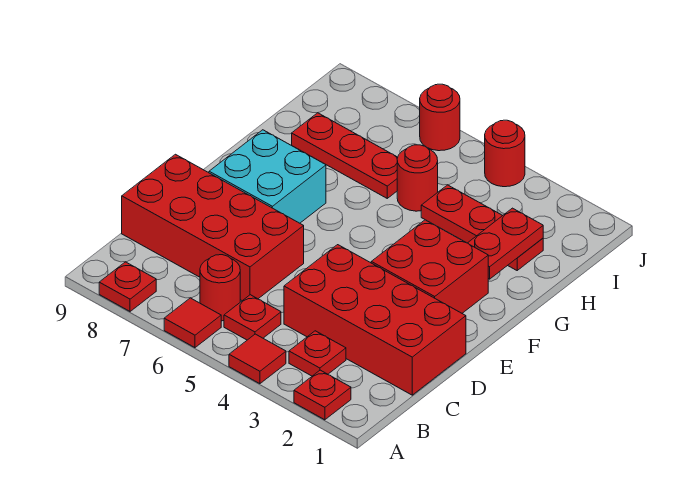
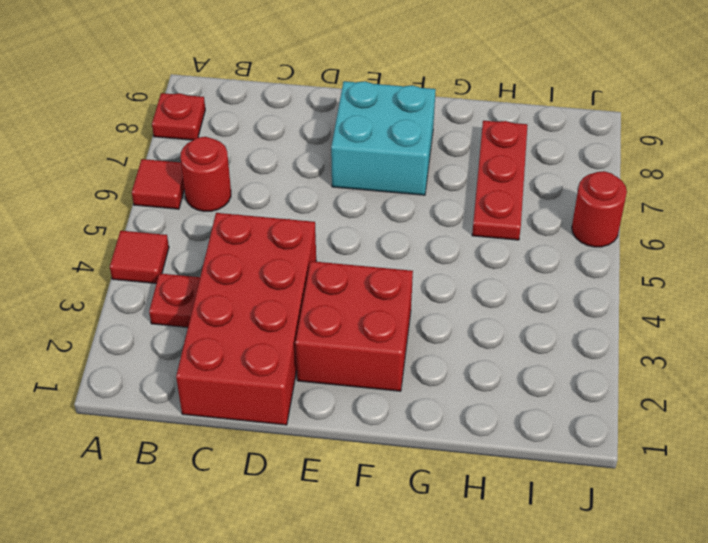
none -> red plate A2 level 1
none -> red plate B5 level 1
none -> red brick C6:D9 level 1

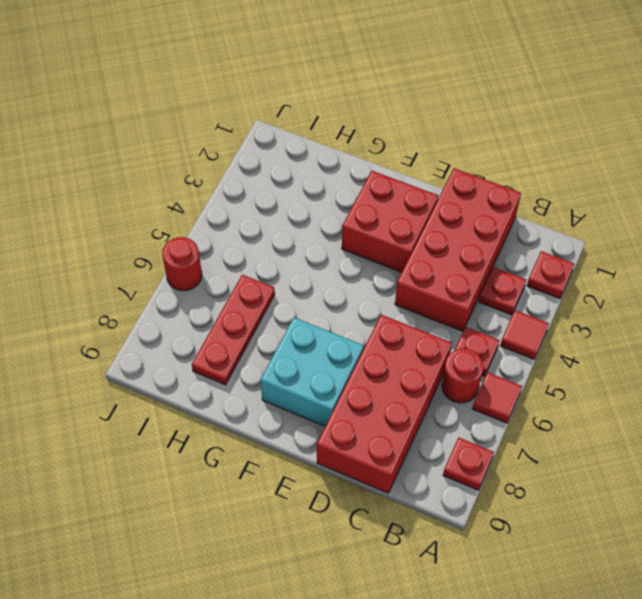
none -> red plate H2:H4 level 1
none -> red round brick H5 level 1
none -> red round brick J4 level 1

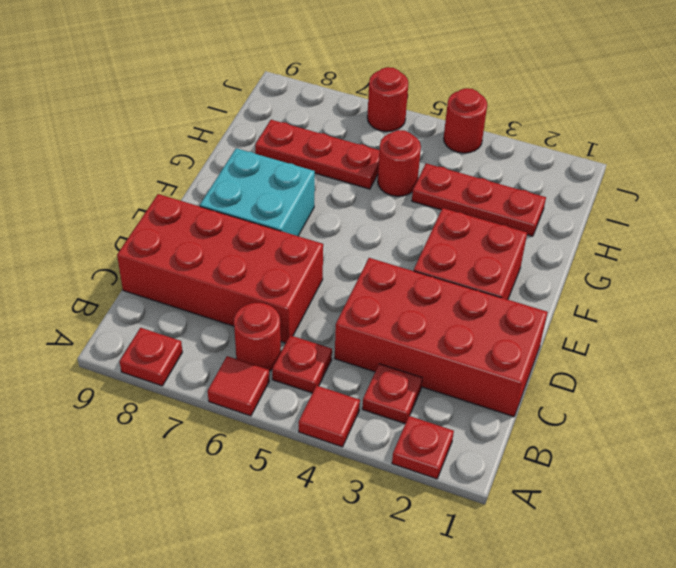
none -> red plate G2:H2 level 2

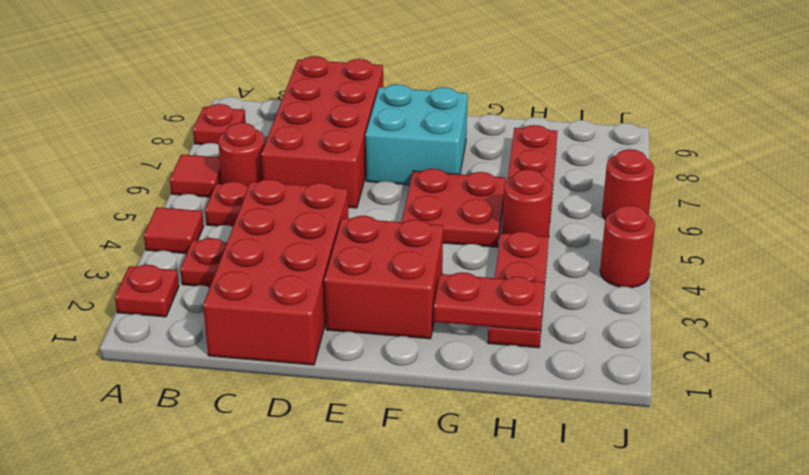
red plate F5:G6 level 1 -> none

